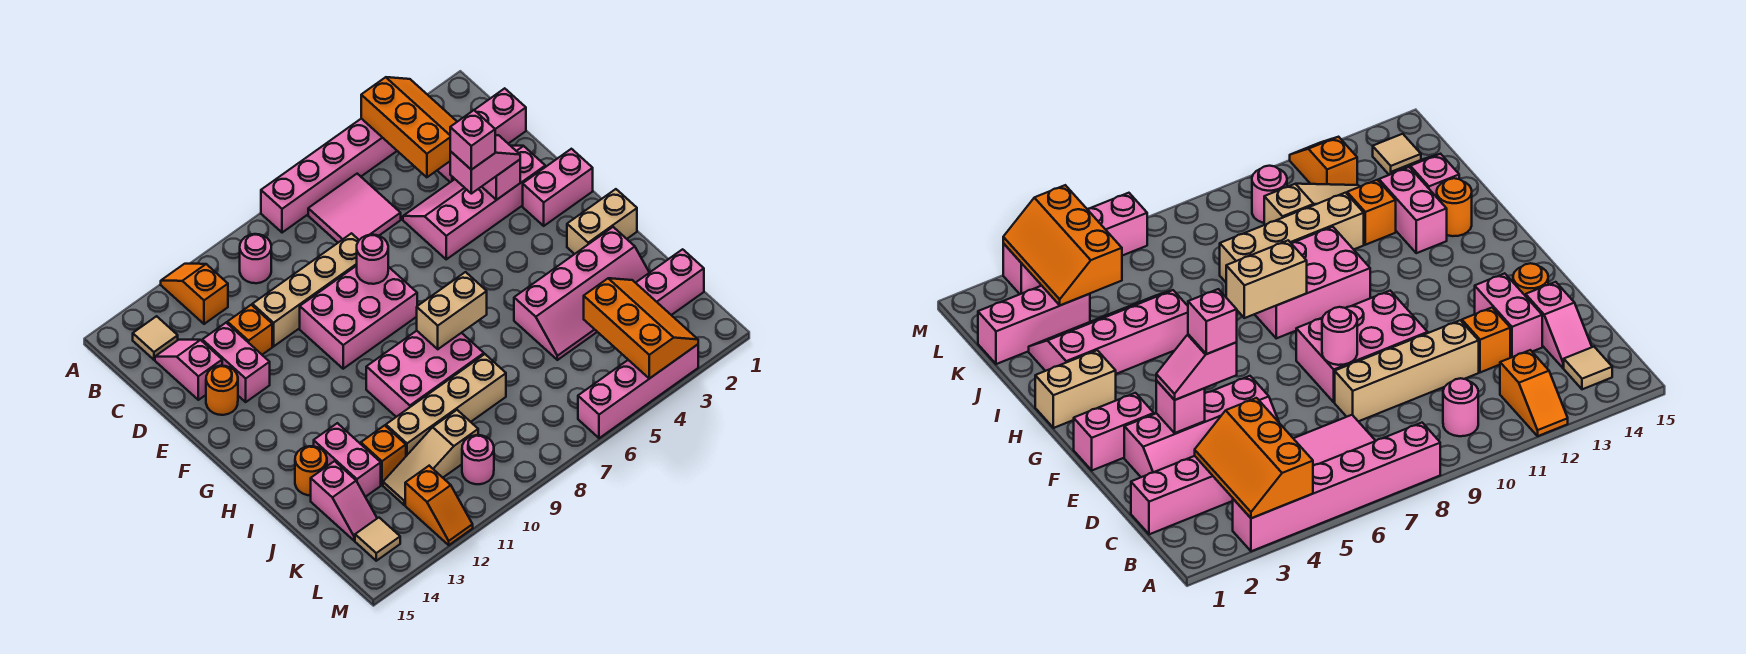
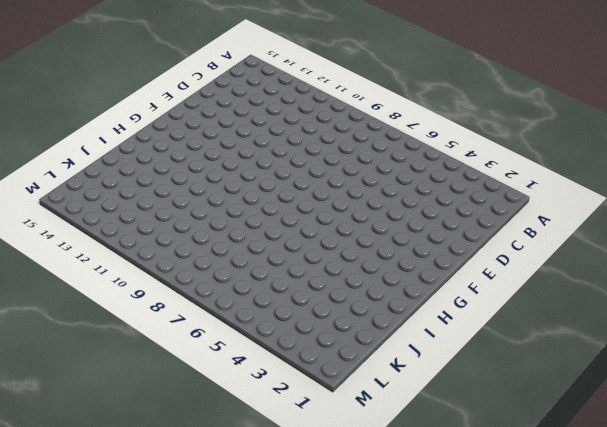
none -> pink brick A3:A8 level 1
none -> orange slope A12:B12 level 1 top B
none -> pink tile B6:C7 level 1
none -> pink round brick B10 level 1

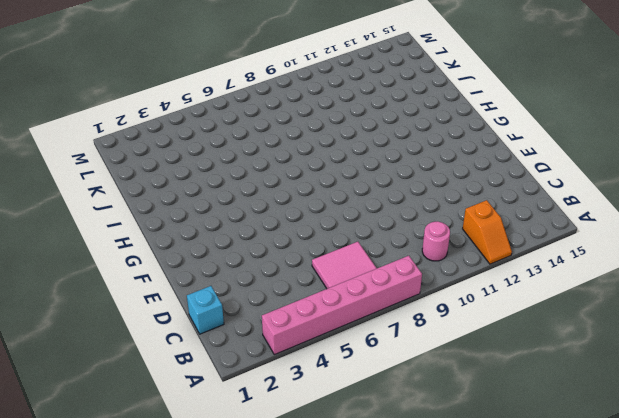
cyan brick C1 level 1 -> pink brick C1:C3 level 1
none -> tan tile B14 level 1
none -> pink slope C14:D14 level 1 top D
none -> pink slope D2:E5 level 1 top E
none -> tan brick D8:D11 level 1

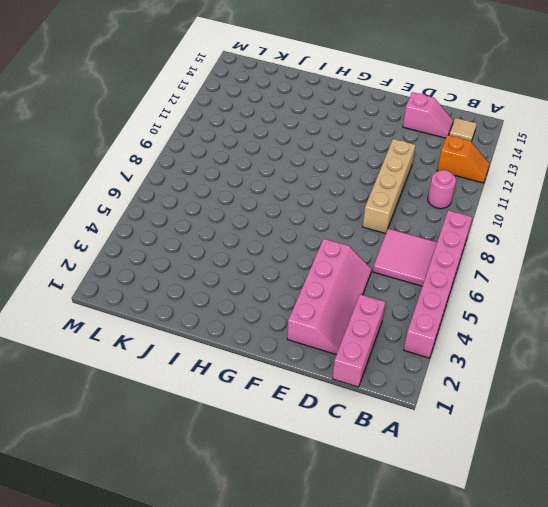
none -> orange brick D12 level 1
none -> pink brick D13:E13 level 1
none -> pink brick E8:F10 level 1
none -> orange round brick E14 level 1

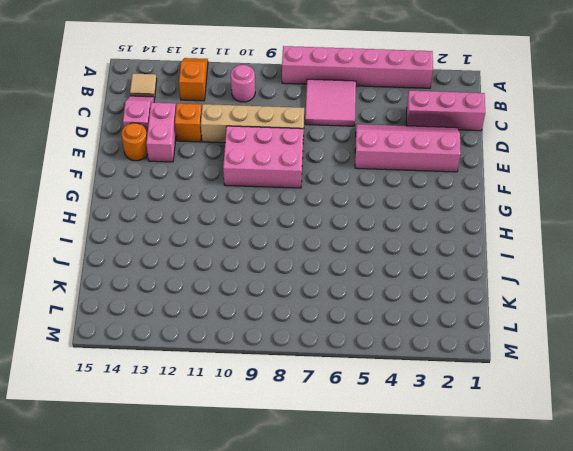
none -> pink brick F1:F2 level 1
none -> tan brick H1:H2 level 1
none -> pink brick H8:I10 level 1
none -> pink slope I2:J5 level 1 top I

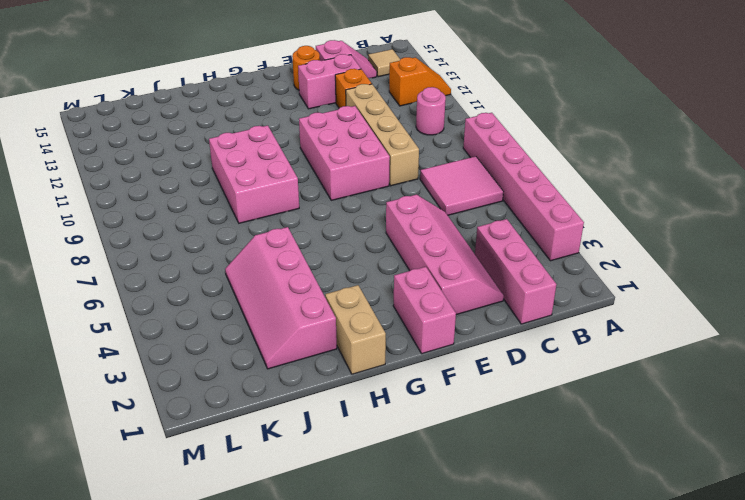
none -> pink brick I13:J13 level 1
none -> orange round brick I14 level 1
none -> tan brick J8:J11 level 1
none -> orange brick J12 level 1

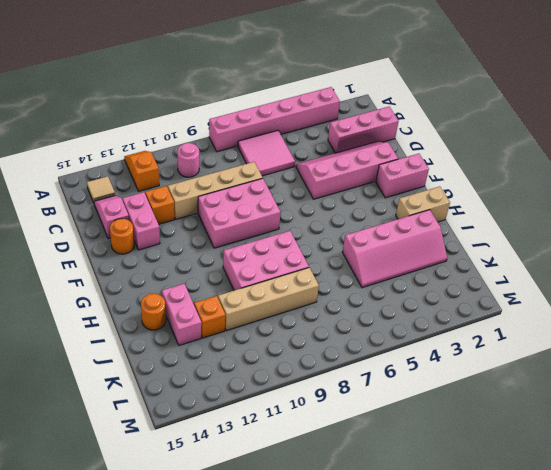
none -> pink slope J14:K14 level 1 top J
none -> pink brick K1:K3 level 1
none -> tan slope K10:K12 level 1 top 10
none -> pink round brick L10 level 1

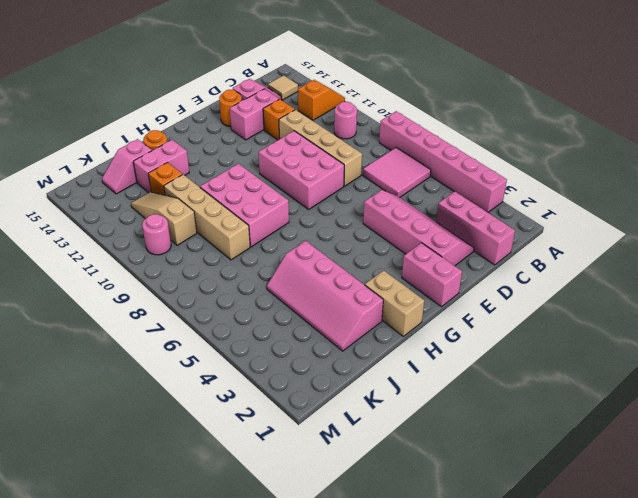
none -> pink brick K1:K3 level 1
none -> orange slope L12:M12 level 1 top L
none -> tan tile L14 level 1
none -> pink brick M3:M6 level 1

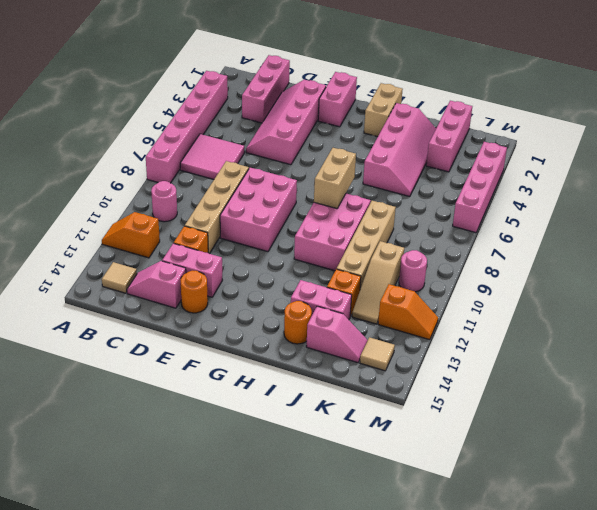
none -> orange slope A3:C4 level 2 top 4
none -> pink brick E3 level 2
none -> pink round brick E8 level 2
none -> orange slope K3:M4 level 2 top 4

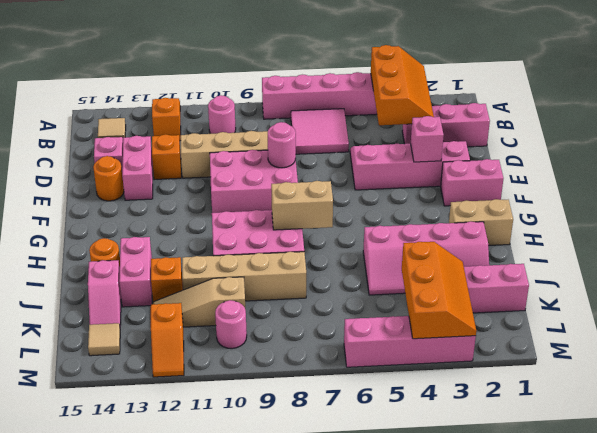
none -> pink slope E3:E4 level 3 top 4
none -> pink brick E4 level 4

